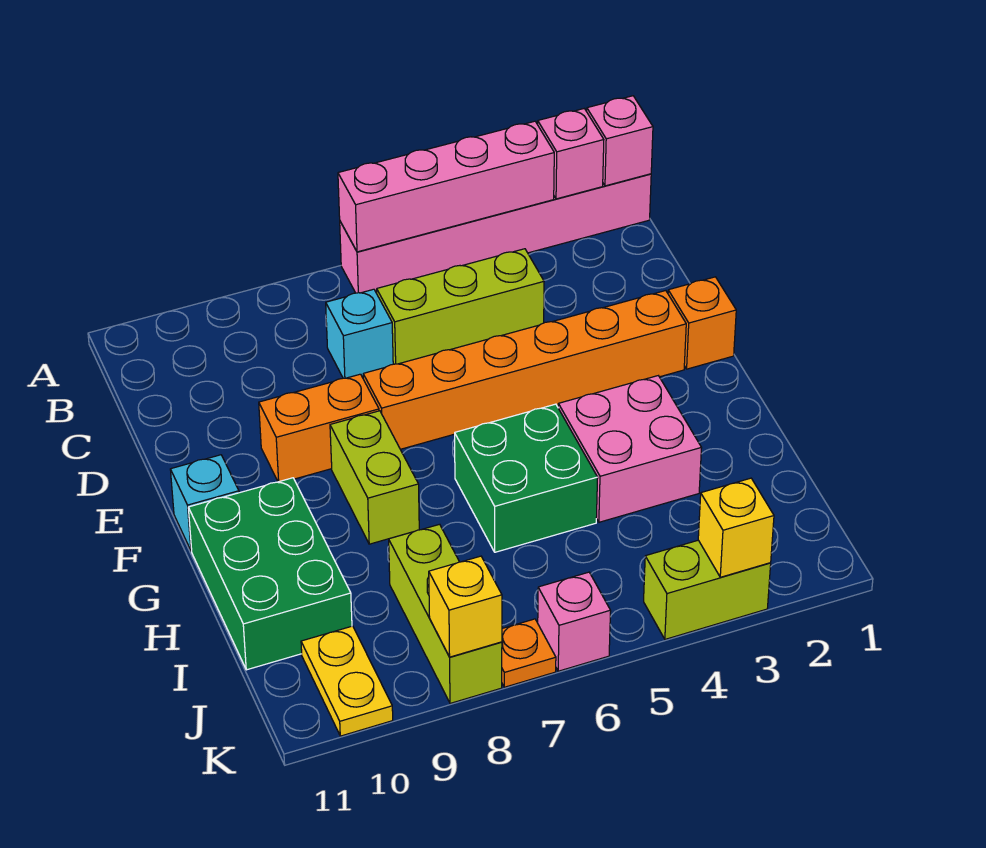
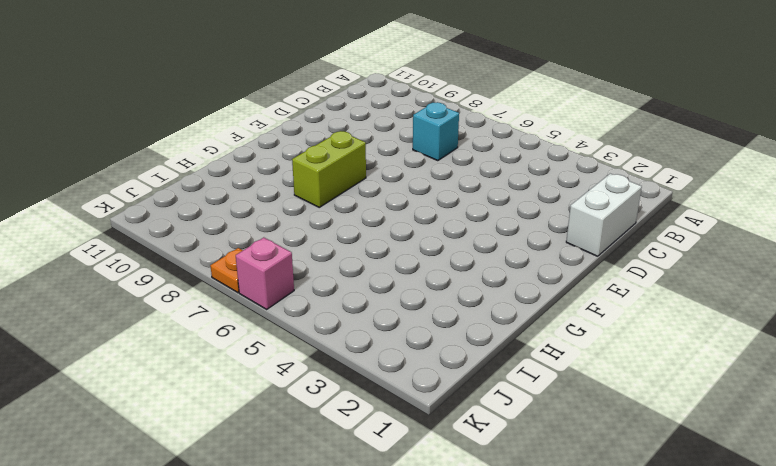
white brick C1:D1 level 1 -> none
none -> pink brick A1:A6 level 1
none -> lime brick C4:C6 level 1
none -> orange brick E1 level 1

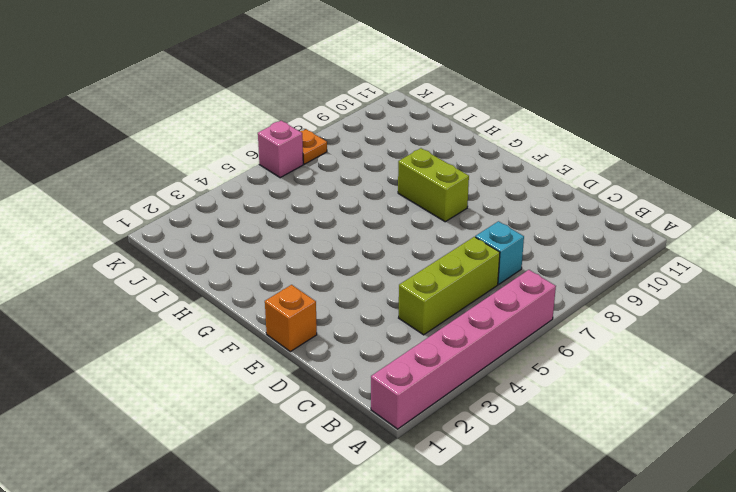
none -> orange brick E2:E7 level 1
none -> orange brick E8:E9 level 1
none -> cyan brick F11 level 1

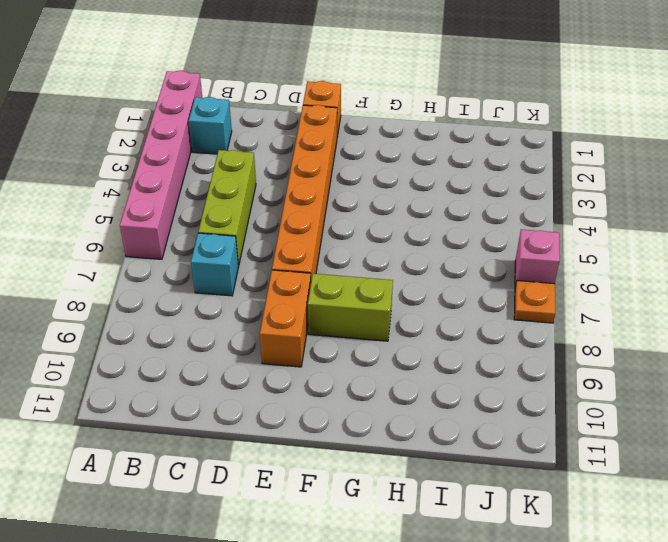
cyan brick B2 level 1 -> cyan brick F11 level 1
none -> pink brick G3:H4 level 1
none -> green brick G5:H6 level 1
none -> green brick G10:I11 level 1

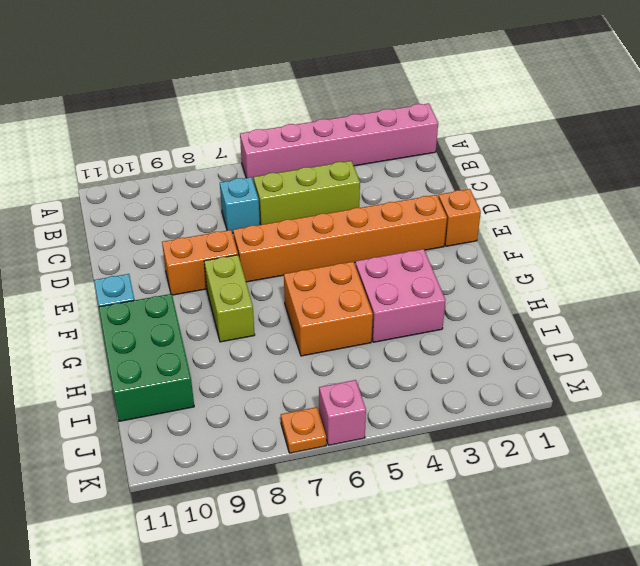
orange brick G5:H6 level 1 -> green brick G5:H6 level 1
none -> lime brick I8:K8 level 1
none -> yellow plate J10:K10 level 1
none -> lime brick K3:K4 level 1

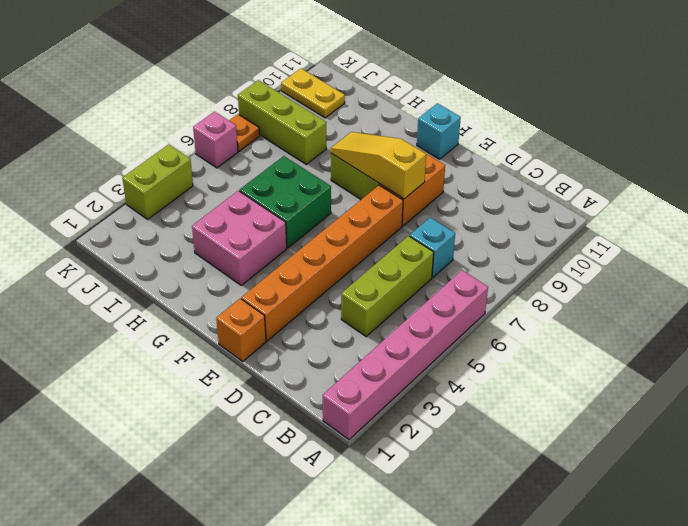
yellow slope E8:G8 level 2 top E -> none
none -> green brick G10:I11 level 1
none -> pink brick A1 level 2
none -> pink brick A2 level 2

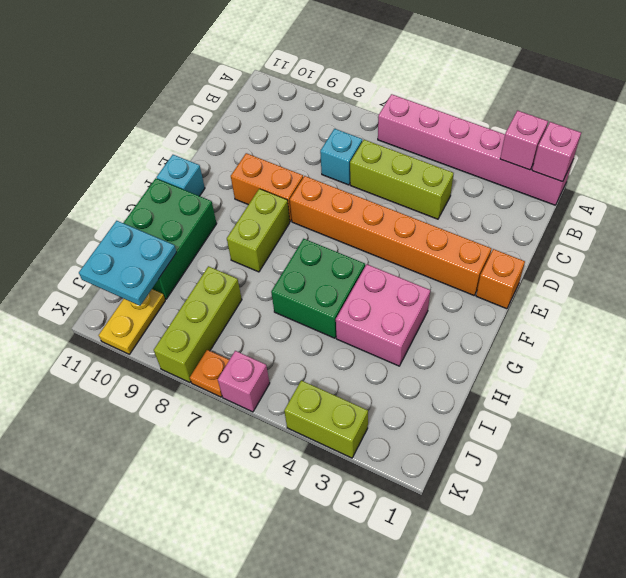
cyan plate I10:J11 level 2 -> none
none -> pink brick A3:A6 level 2
none -> yellow brick K3 level 2
none -> yellow brick K8 level 2

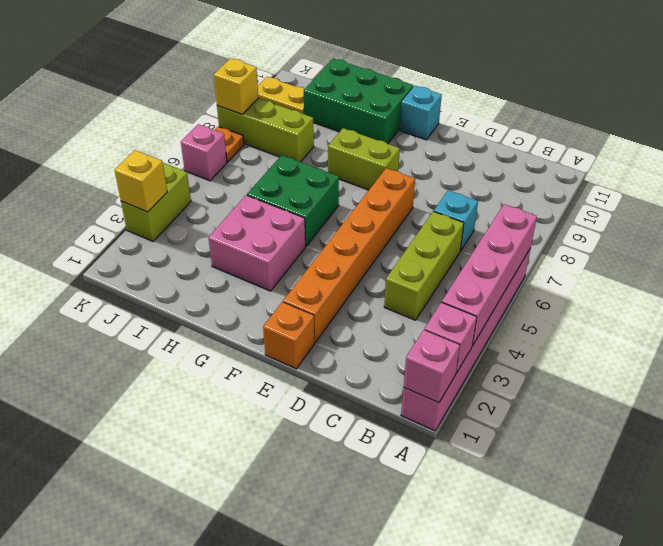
none -> orange brick E8:E9 level 1

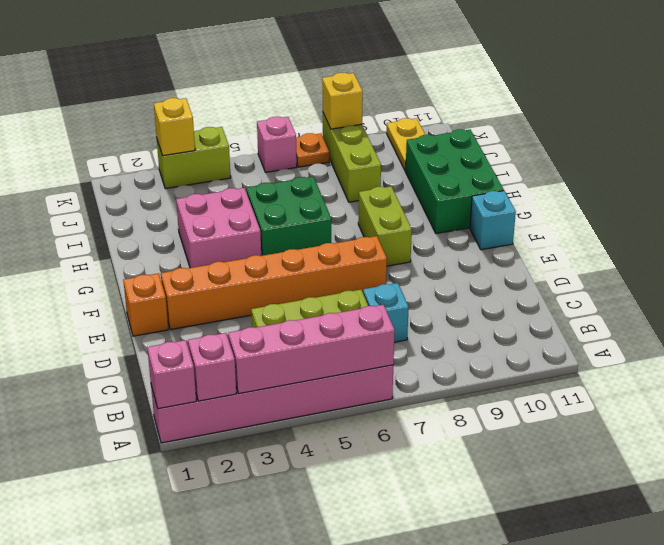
none -> orange brick E8:E9 level 1

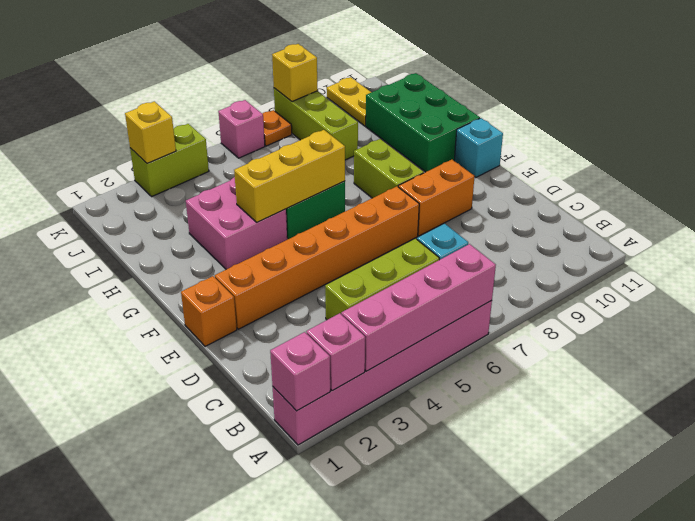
yellow brick G4:G6 level 2 -> none

